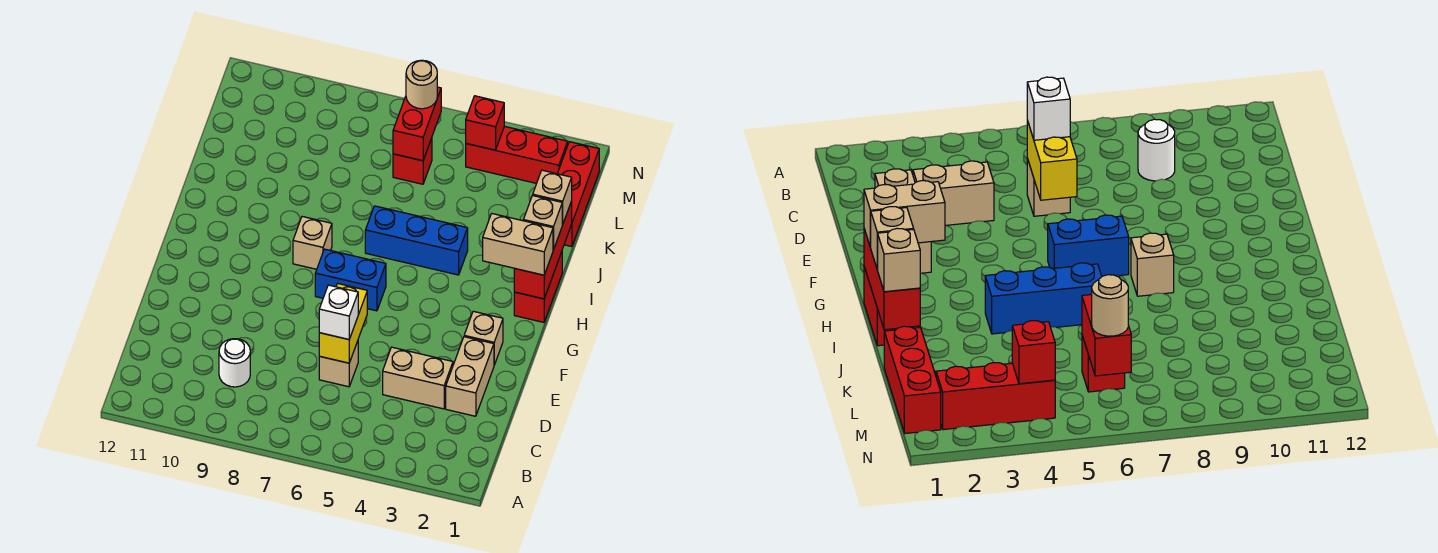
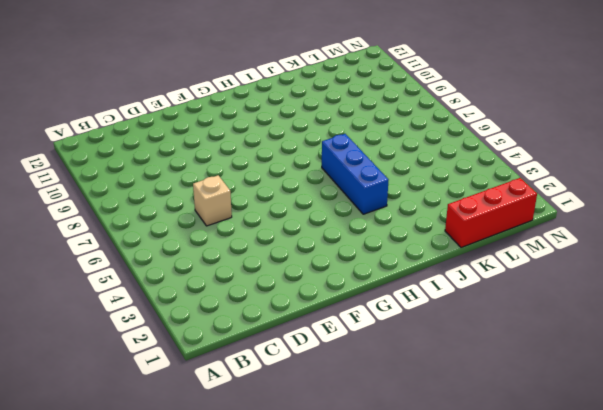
none -> white round brick C9 level 1
none -> tan brick D2:E2 level 1
none -> tan brick D3:D4 level 1

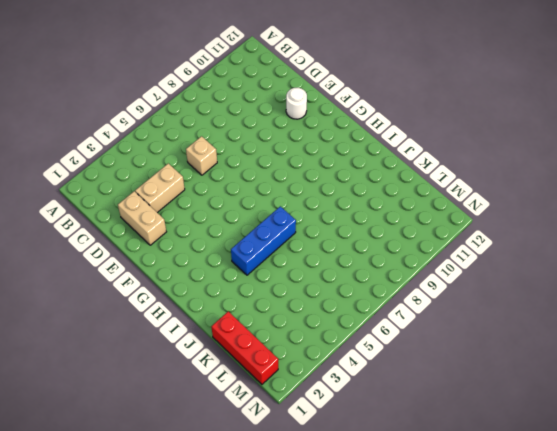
white round brick E11 level 1 -> white round brick C9 level 1
none -> tan brick F2 level 1
none -> blue brick G6:G7 level 1
none -> red brick H1:I1 level 1

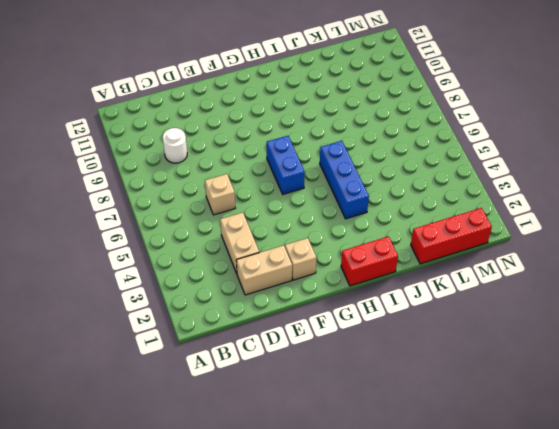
none -> tan brick H8 level 1
none -> red brick L6 level 1
none -> red brick M2:M4 level 1

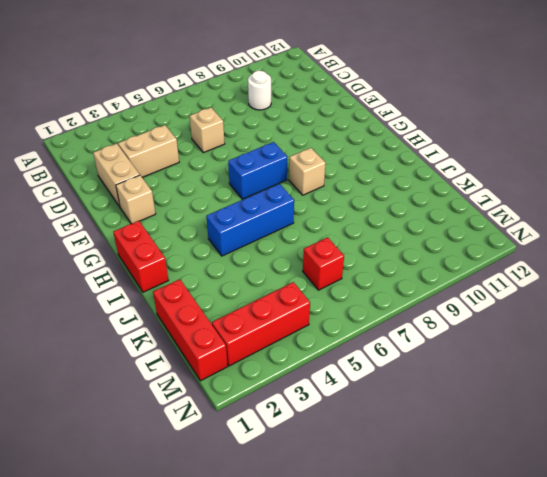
none -> yellow brick D6:E6 level 2
none -> red brick H1:J1 level 2
none -> red brick L6:M6 level 2

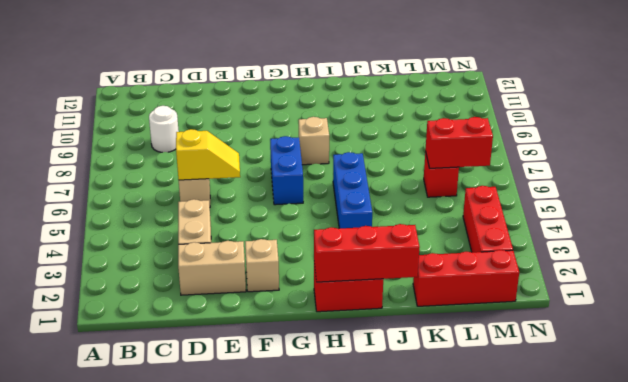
yellow slope D6:E6 level 2 top D -> yellow brick D6:E6 level 2
none -> red brick M4 level 2
none -> white brick D6 level 3
none -> tan brick H1:H2 level 3

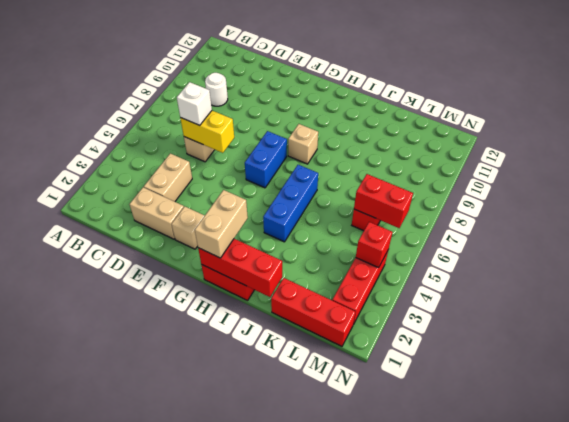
none -> tan brick I1 level 3
none -> tan brick J1 level 3
none -> tan round brick M6 level 3

